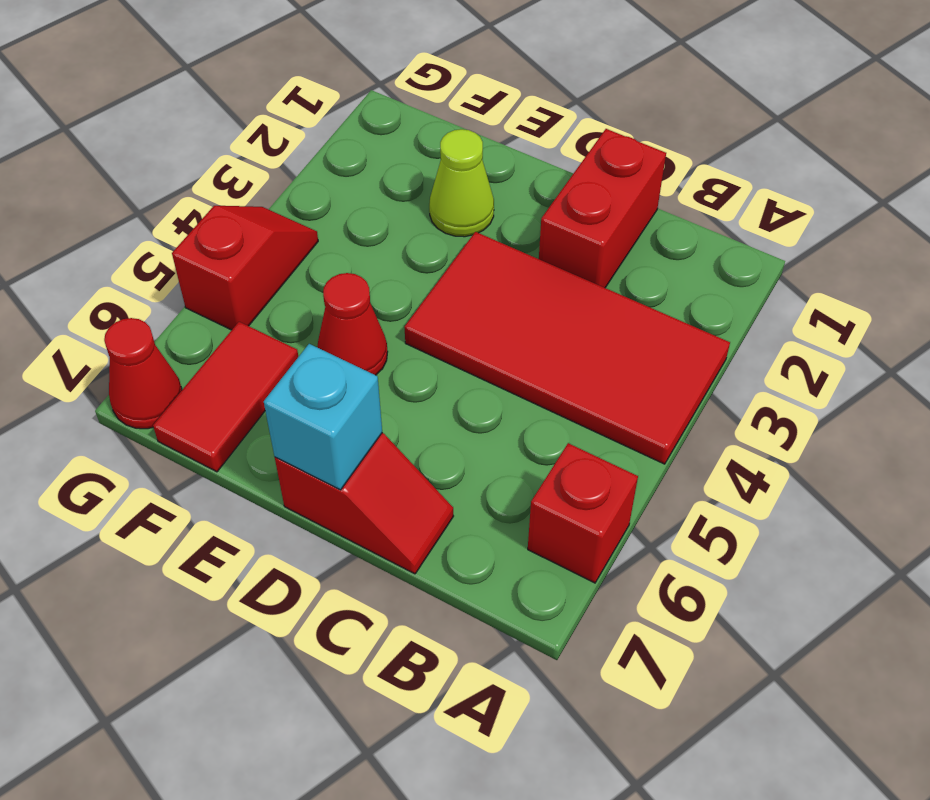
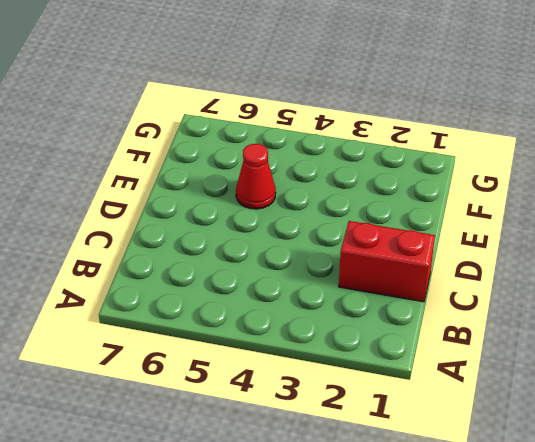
none -> red tile A3:D4 level 1
none -> red brick A6 level 1

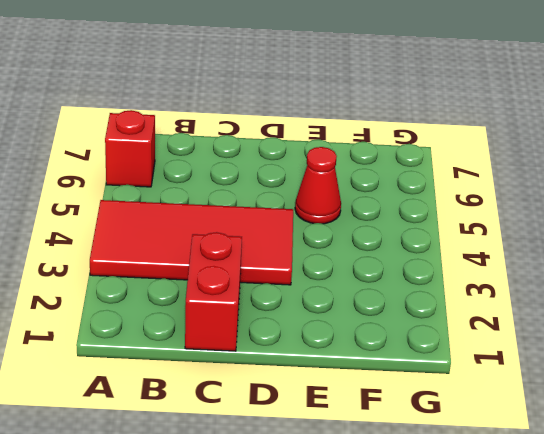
none -> red slope C7:D7 level 1 top D
none -> lime cone E2 level 1

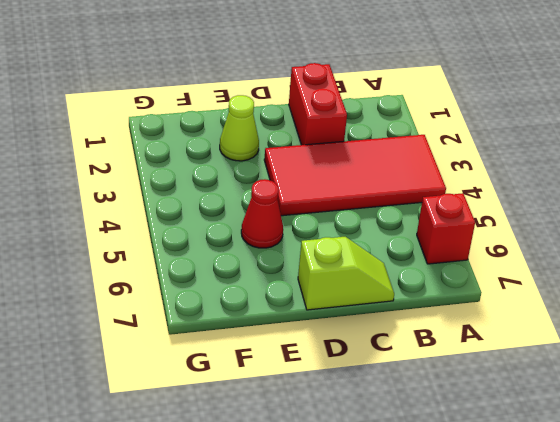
lime slope C7:D7 level 1 top D -> red slope C7:D7 level 1 top D
none -> red tile F6:F7 level 1
none -> red slope G4:G5 level 1 top 5

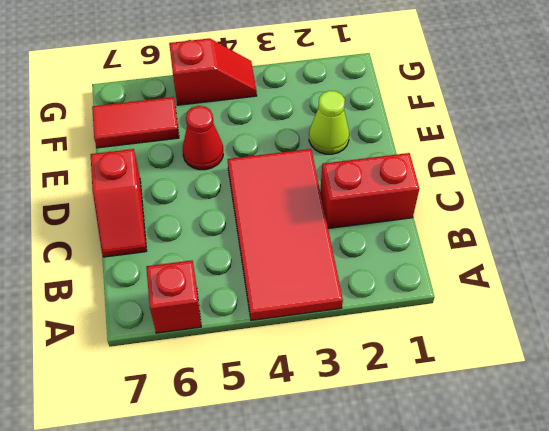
none -> red cone G7 level 1
none -> cyan brick D7 level 2

